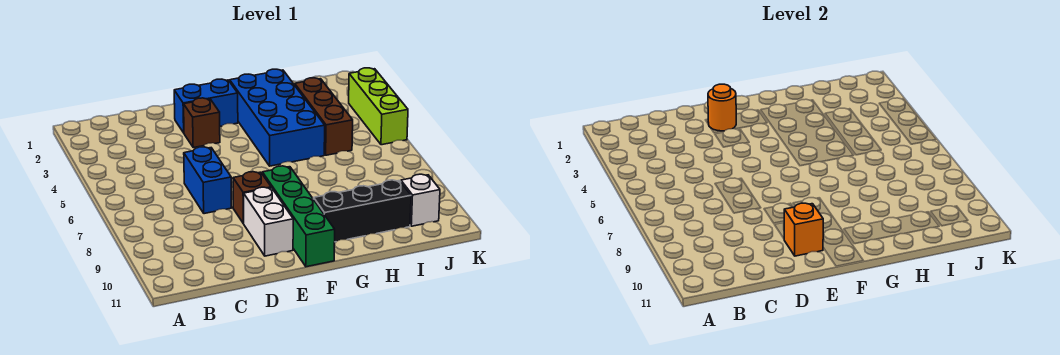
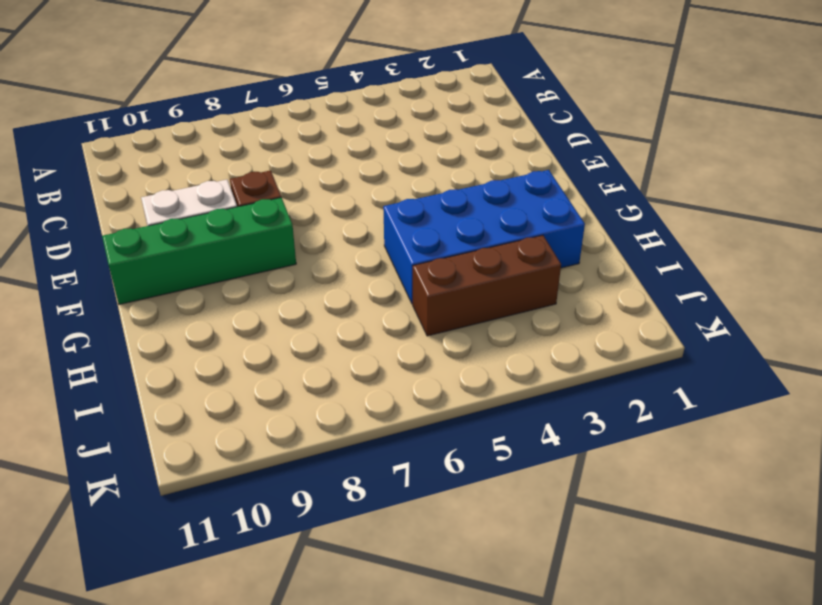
none -> blue brick D6:D7 level 1
none -> blue brick E2:F2 level 1
none -> brown brick E3 level 1

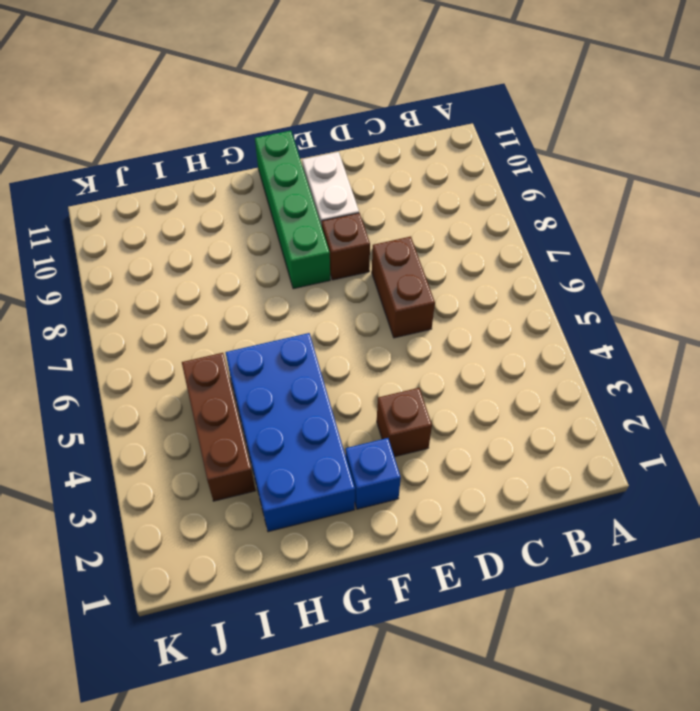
brown brick D6:D7 level 1 -> blue brick D6:D7 level 1
blue brick F2 level 1 -> blue brick E2:F2 level 1
none -> black brick G10:I10 level 1
none -> white brick J10 level 1
none -> lime brick K3:K5 level 1

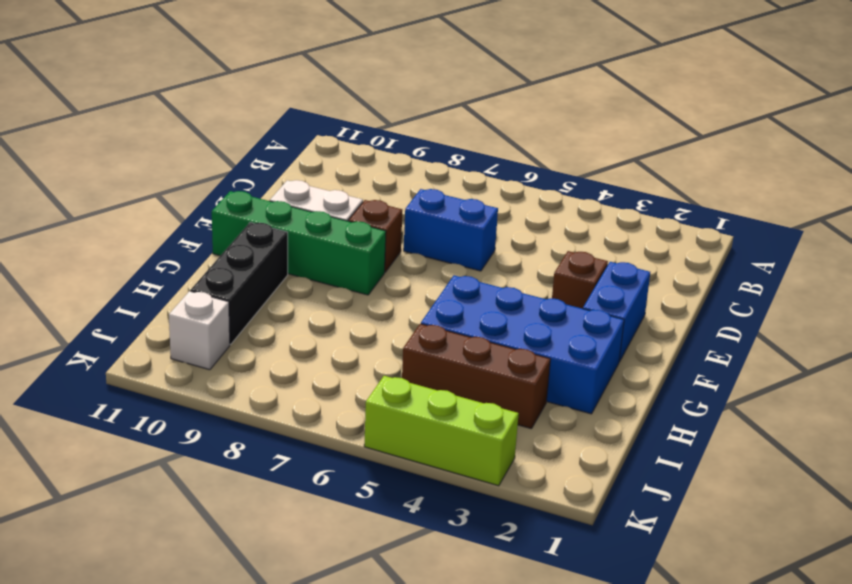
none -> orange round brick E2 level 2
none -> orange brick E10 level 2

